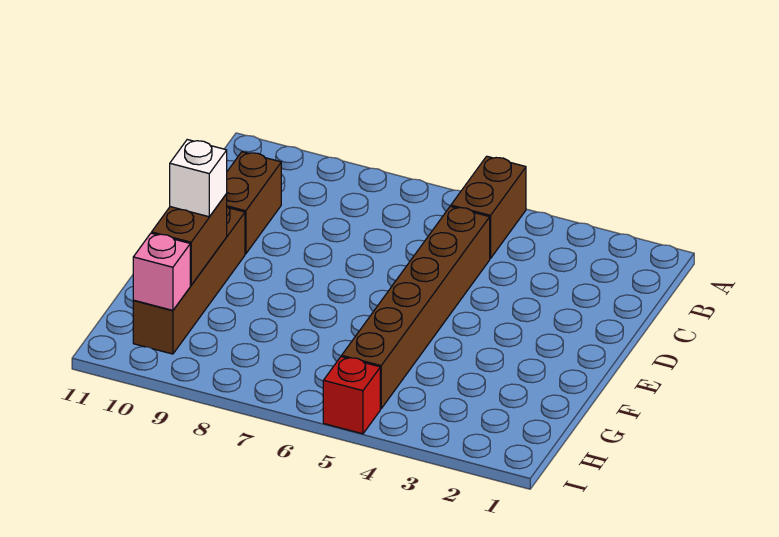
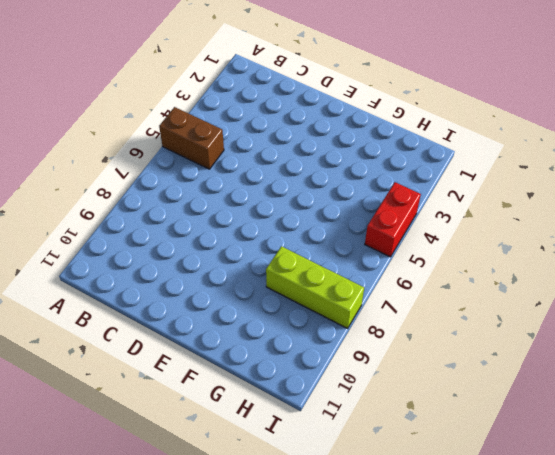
lime brick G8:I8 level 1 -> none
red brick I4:I5 level 1 -> red brick I5 level 1
none -> brown brick C5:H5 level 1
none -> brown brick C10:D10 level 1

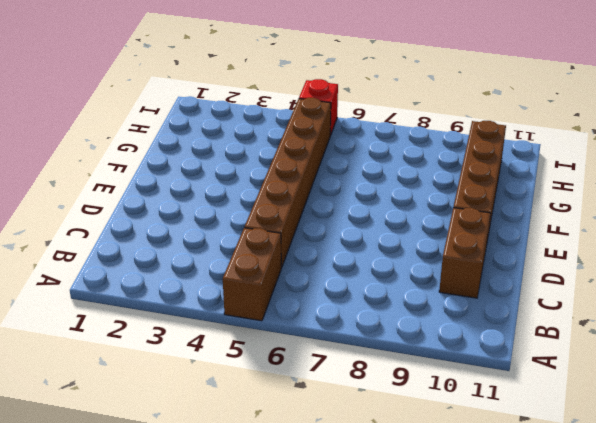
none -> brown brick F10:G10 level 2
none -> pink brick H10 level 2

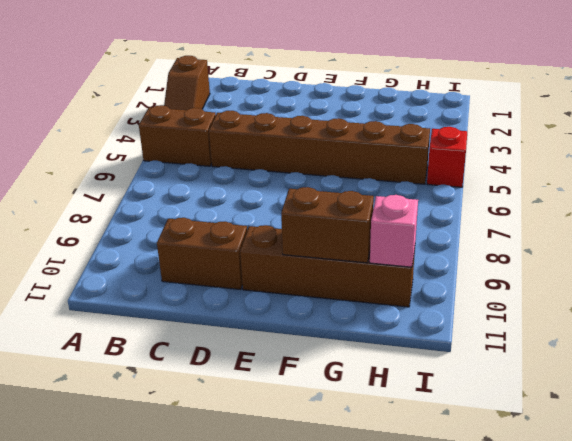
brown slope A2:A3 level 1 top 2 -> none
none -> white brick F10 level 3

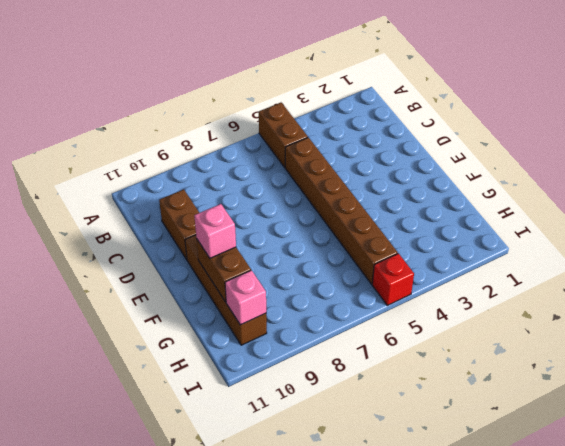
pink brick F10 level 3 -> white brick F10 level 3

